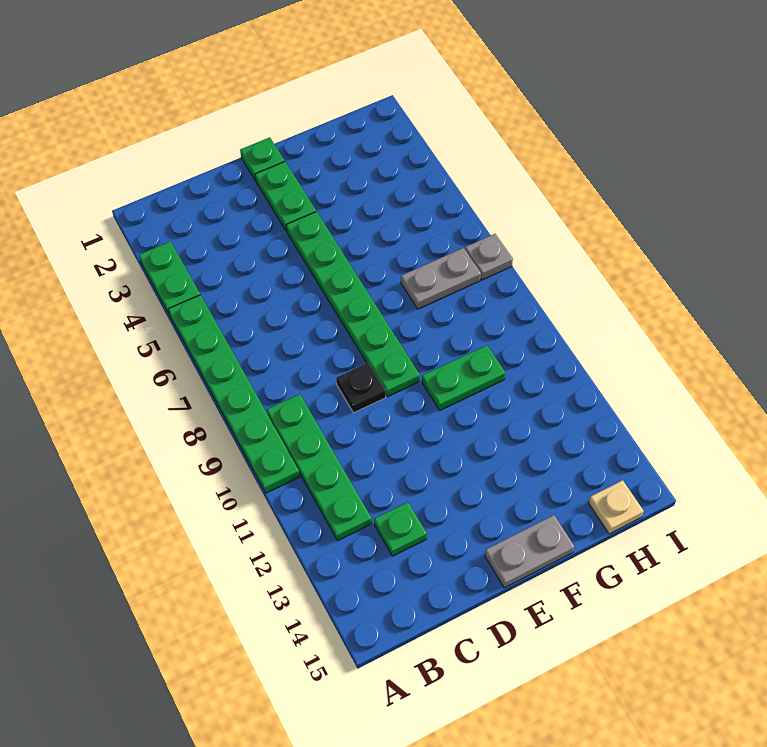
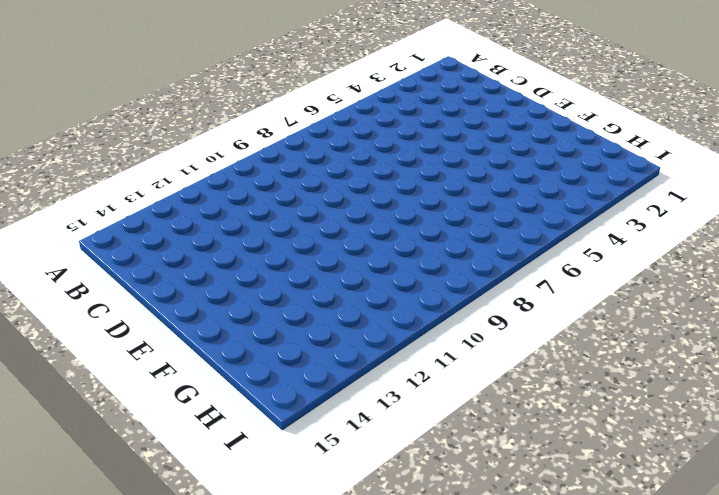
none -> green plate A3:A4 level 1
none -> green plate A5:A10 level 1
none -> green plate B9:B12 level 1

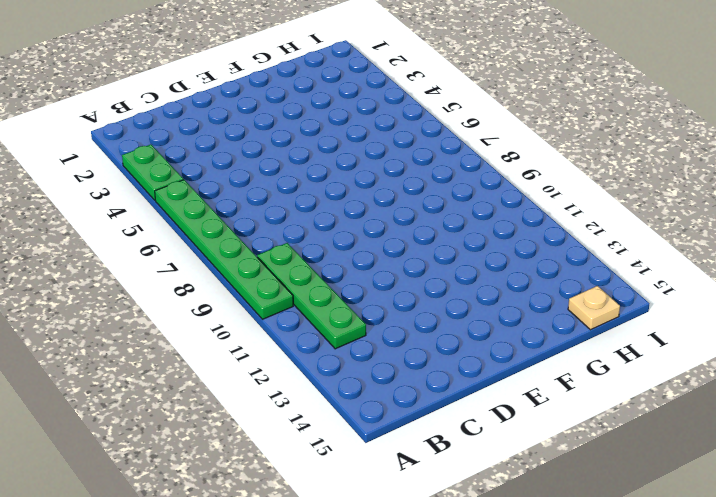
none -> green plate C13 level 1
none -> black plate D9 level 1
none -> green plate E1 level 1

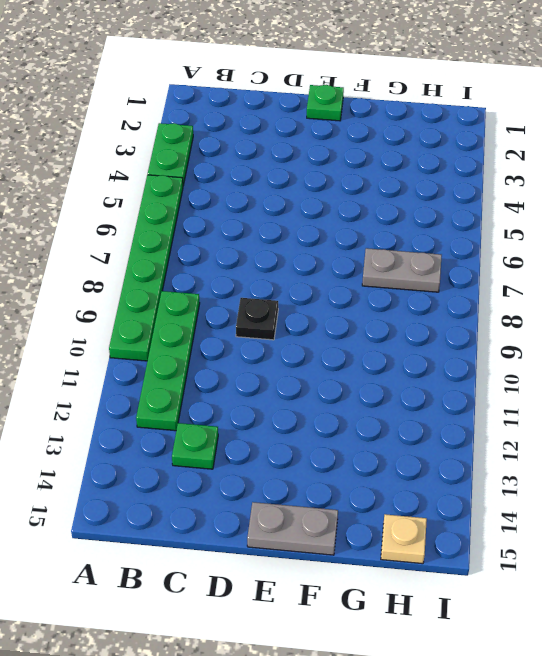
none -> green plate E2:E3 level 1
none -> green plate E4:E9 level 1
none -> green plate F10:G10 level 1

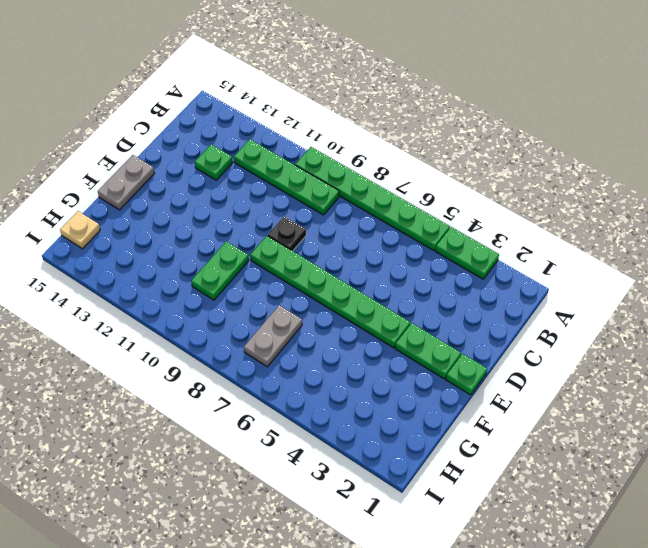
none -> grey plate I7 level 1

